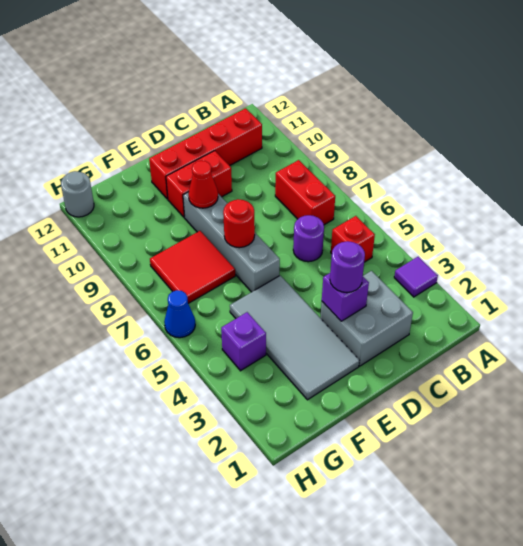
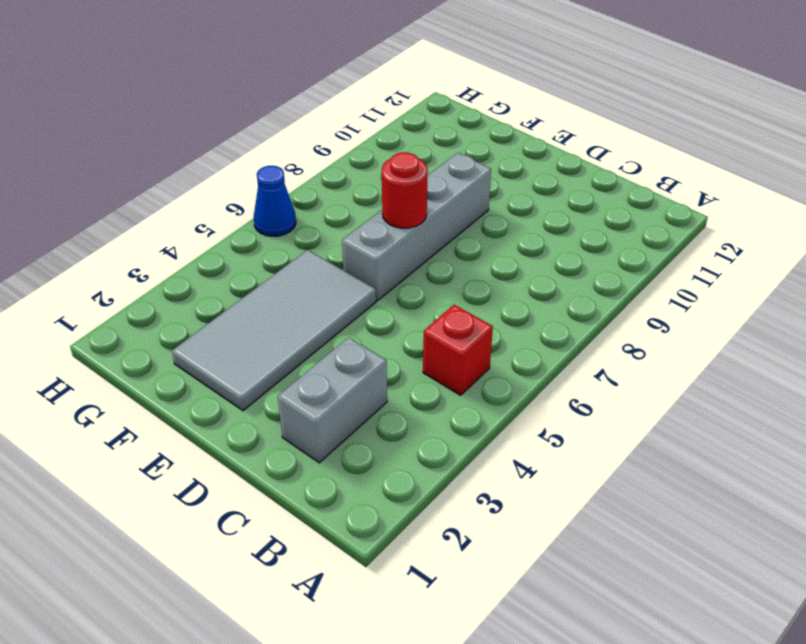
grey brick C2:C3 level 1 -> grey brick C2:D3 level 1
none -> purple tile A3 level 1
none -> red brick B7:B8 level 1
none -> red brick B11:E11 level 1

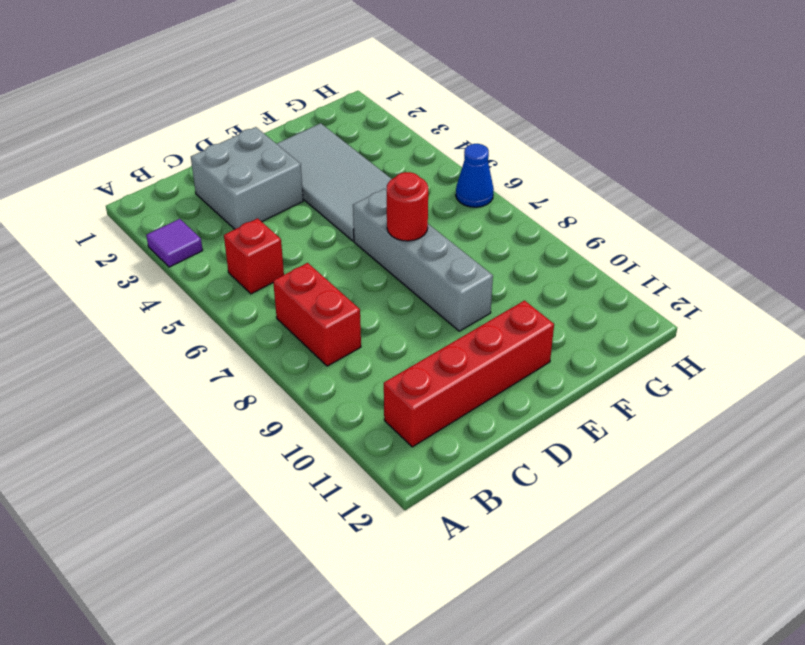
none -> purple round brick C6 level 1
none -> red brick D10:E10 level 1
none -> red tile F7:G8 level 1

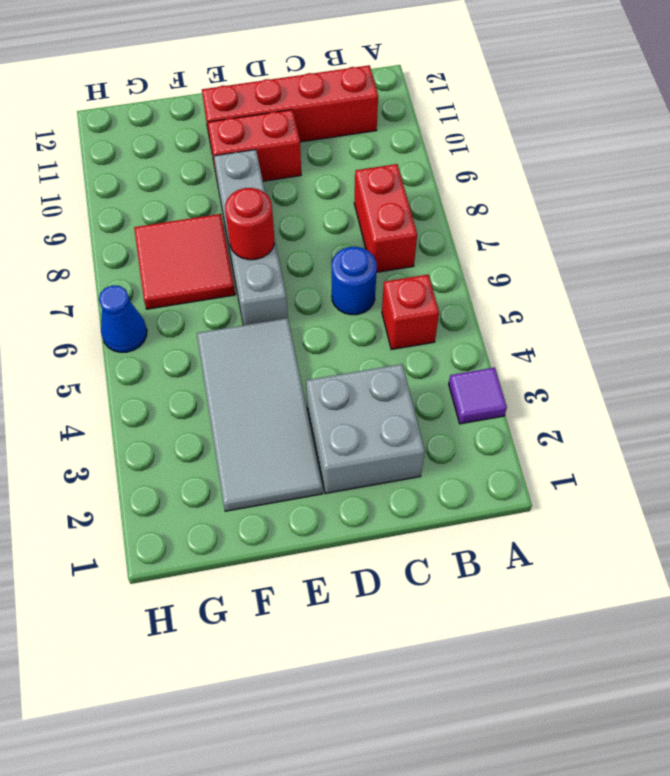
blue round brick C6 level 1 -> purple round brick C6 level 1
none -> purple brick G4 level 1
none -> grey round brick H12 level 1
none -> purple brick D3 level 2

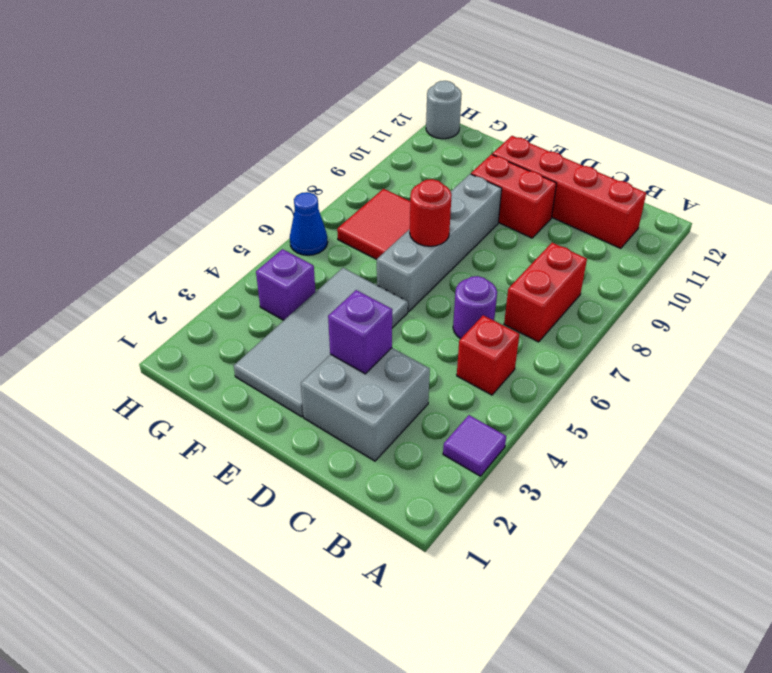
none -> red cone E9 level 2
none -> purple round brick D3 level 3

